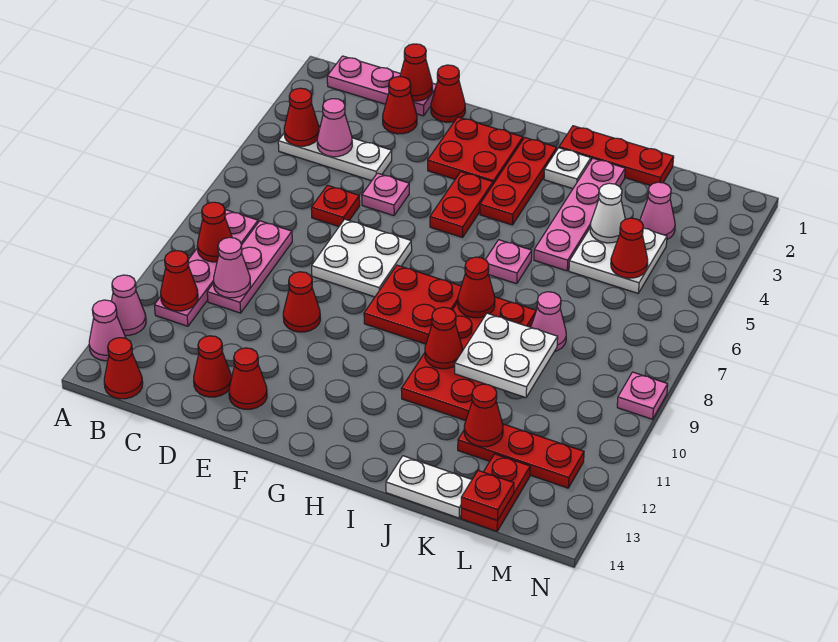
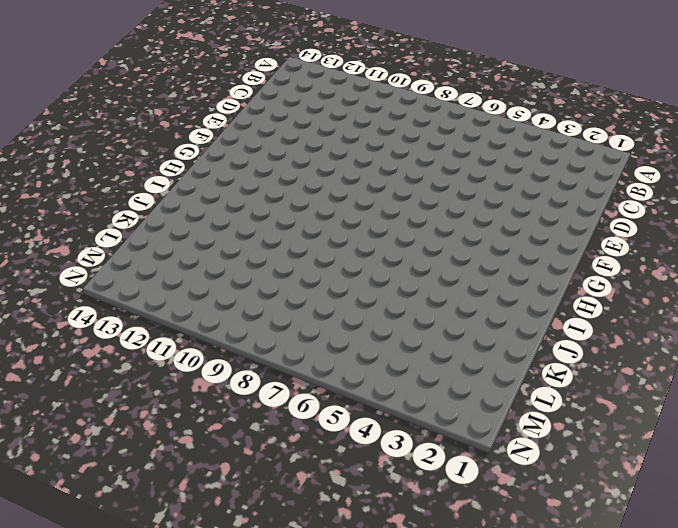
none -> pink cone A12 level 1
none -> pink cone A13 level 1
none -> pink plate B1:D1 level 1
none -> white plate B4:D4 level 1

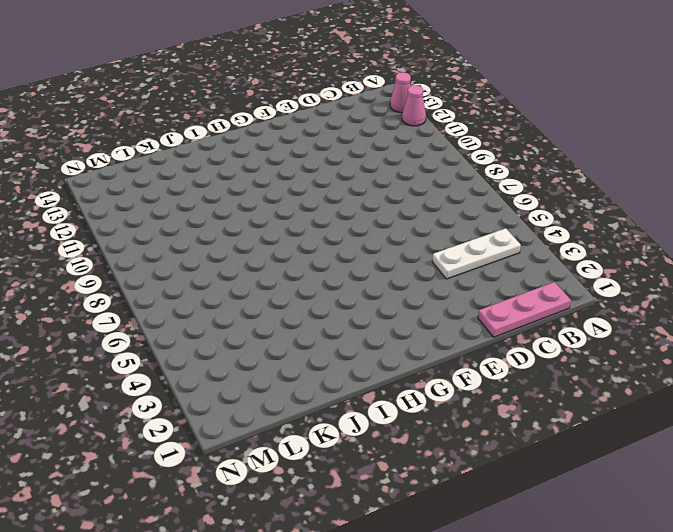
none -> pink plate B8:B11 level 1
none -> red cone B14 level 1
none -> pink plate C8:C10 level 1
none -> red cone D2 level 1

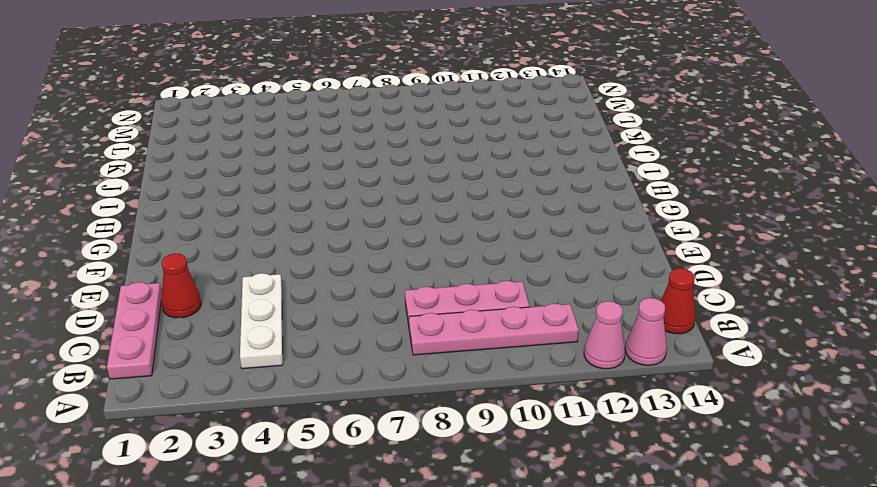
none -> red plate D6 level 1
none -> red cone D13 level 1
none -> red cone E1 level 1
none -> pink plate E5 level 1

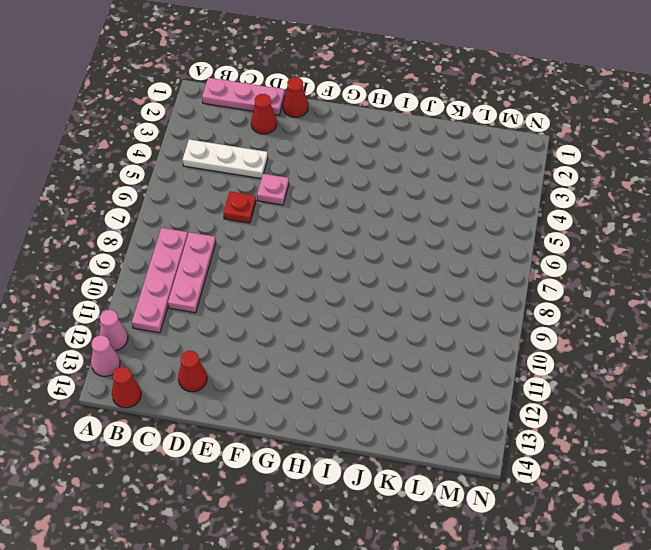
none -> white plate E7:F8 level 1
none -> red cone E10 level 1
none -> red cone E13 level 1
none -> red plate F2:G3 level 1

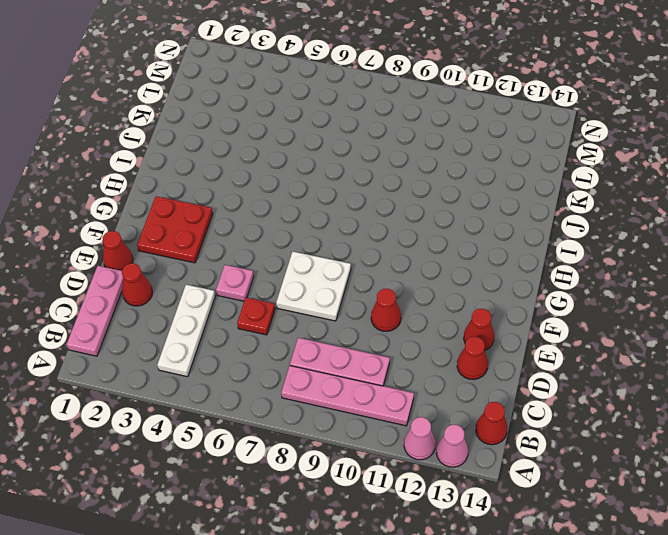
none -> red plate G4:G5 level 1
none -> red plate G8:H9 level 1
none -> red plate H2:H4 level 1
none -> red plate I1:K1 level 1

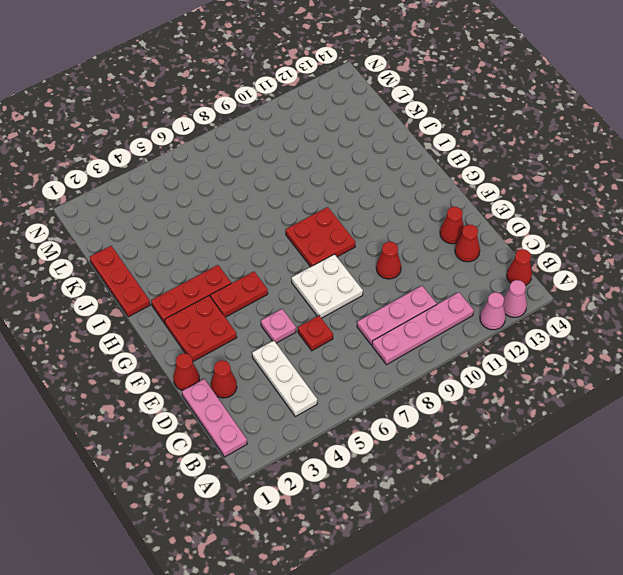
none -> white plate I2 level 1
none -> pink plate I6 level 1
none -> red plate I8:J11 level 1
none -> pink plate J2:J5 level 1

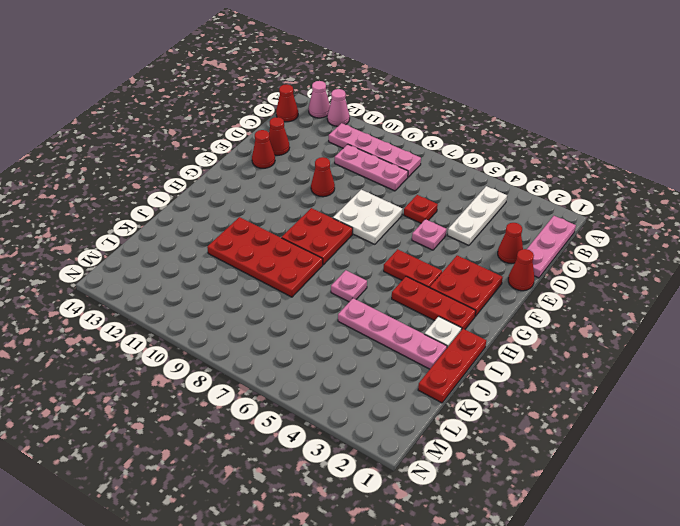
none -> white plate J14:K14 level 1
none -> white plate K4:L5 level 1
none -> pink cone K8 level 1
none -> red plate K12:M12 level 1

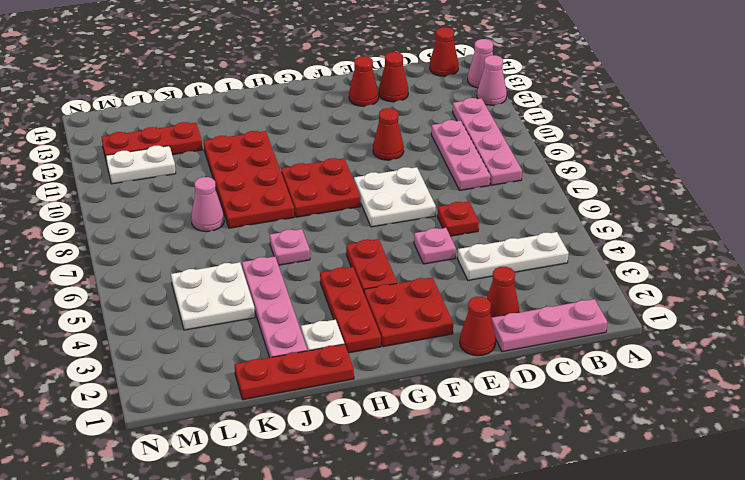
white plate L11:M11 level 1 -> white plate J14:K14 level 1
none -> pink cone L3 level 1
none -> red plate L13:L14 level 1
none -> pink plate N9 level 1
none -> red cone B4 level 2

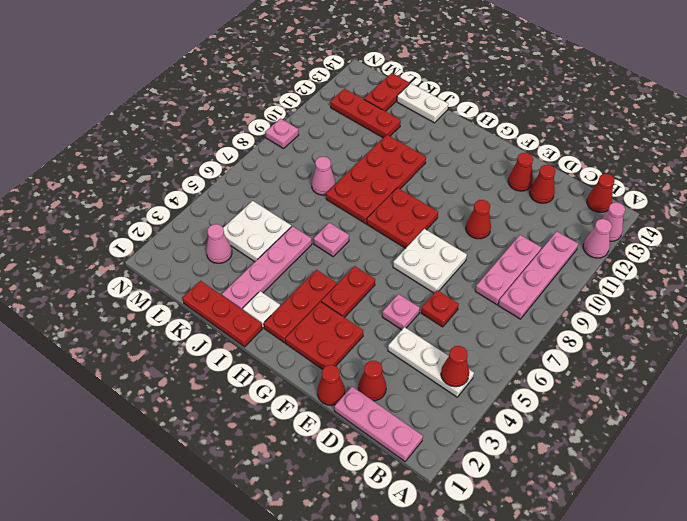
none -> red cone B9 level 2
none -> red cone B11 level 2
none -> pink cone C4 level 2
none -> pink cone C10 level 2

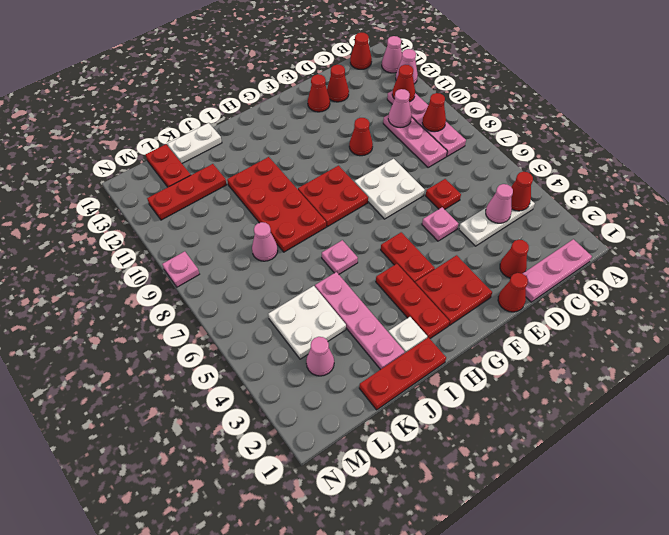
none -> red cone D1 level 2
none -> red cone I8 level 2
none -> red cone I10 level 2
none -> white plate J9:K10 level 2

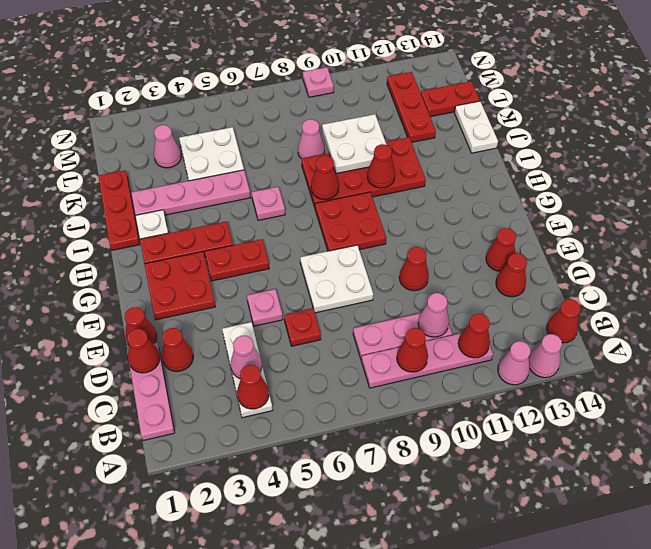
none -> white cone K4 level 2
none -> red cone K12 level 2
none -> red cone L5 level 2
none -> red plate L14 level 2

